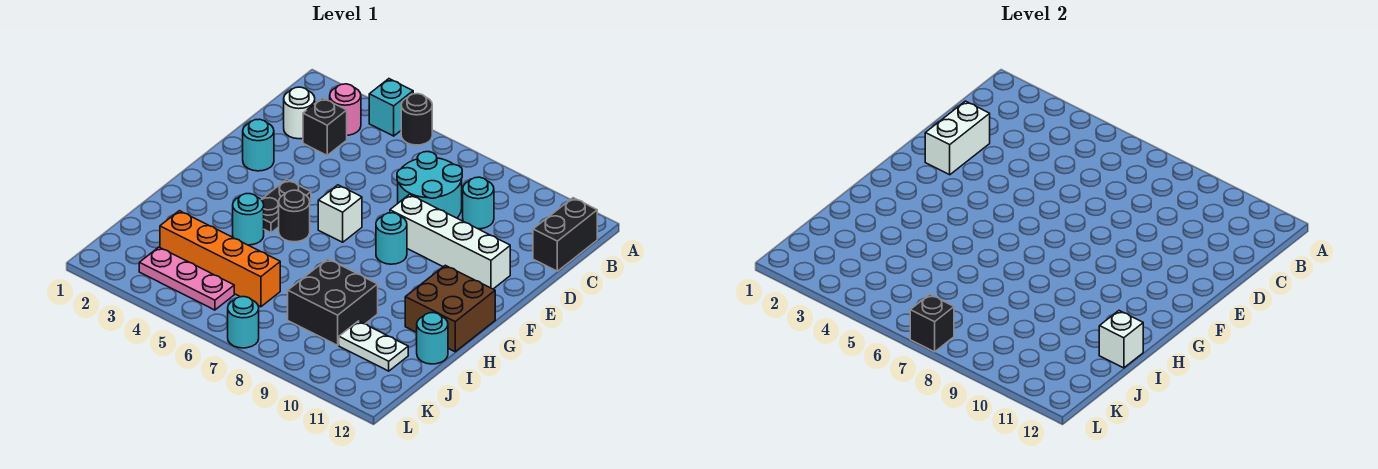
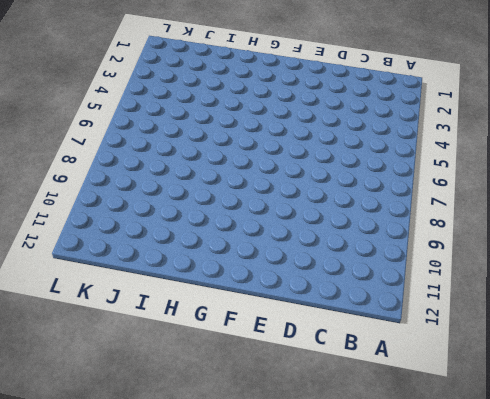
none -> cyan brick A4 level 1
none -> black round brick A5 level 1
none -> pink round brick B3 level 1

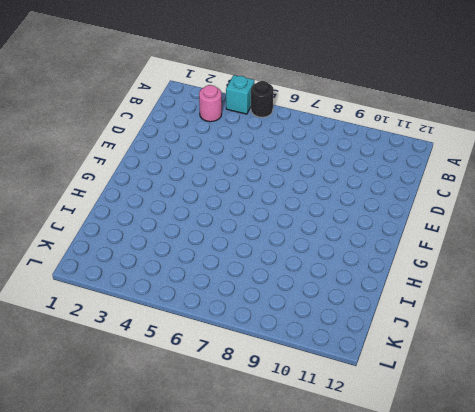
none -> black brick B12:C12 level 1
none -> white round brick C2 level 1
none -> black brick C3 level 1

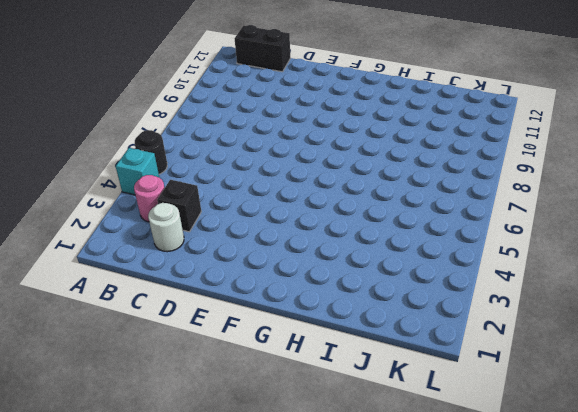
none -> cyan round brick C7:D8 level 1
none -> cyan round brick C9 level 1
none -> cyan round brick E2 level 1

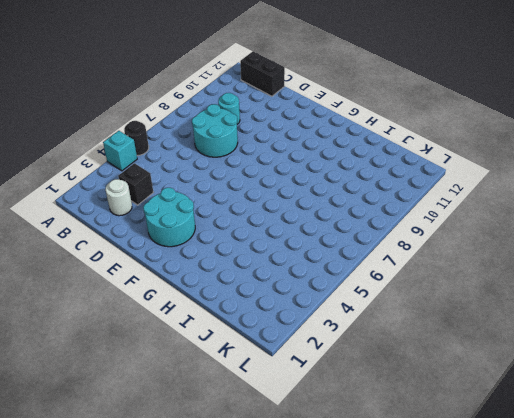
cyan round brick E2:F3 level 1 -> cyan round brick E2 level 1
none -> pink round brick B3 level 1
none -> white brick E8:E11 level 1
none -> black plate F4:G4 level 1

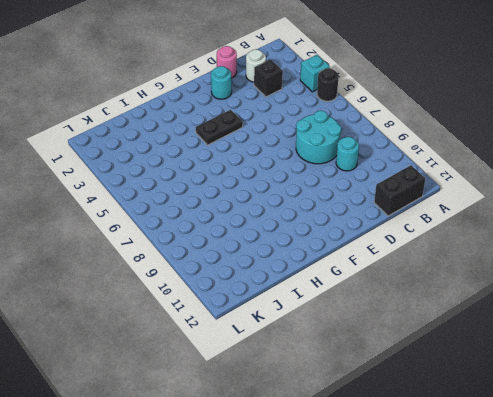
pink round brick D1 level 1 -> pink round brick B3 level 1
none -> white brick E8:E11 level 1
none -> white brick F6 level 1
none -> cyan round brick F8 level 1

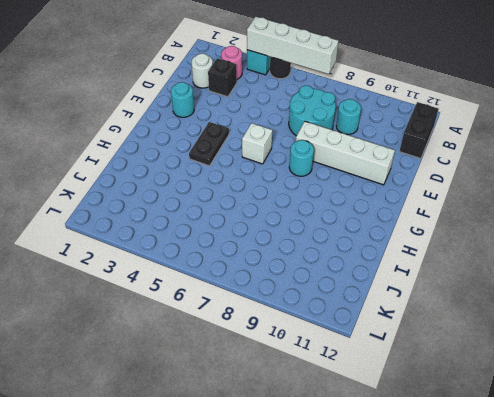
white brick A4:A7 level 2 -> none
none -> black round brick G5 level 1
none -> brown brick G11:H12 level 1
none -> cyan round brick H4 level 1

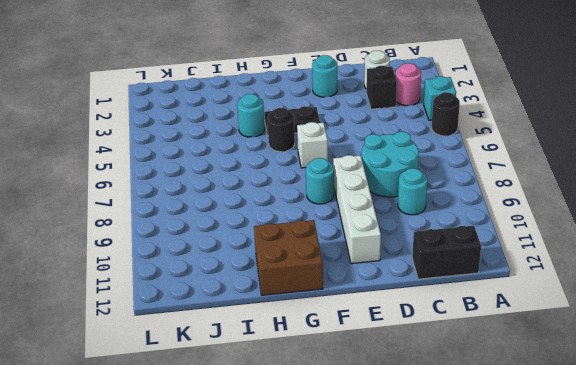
none -> black brick I8:J9 level 1
none -> cyan round brick I12 level 1
none -> orange brick J3:J6 level 1

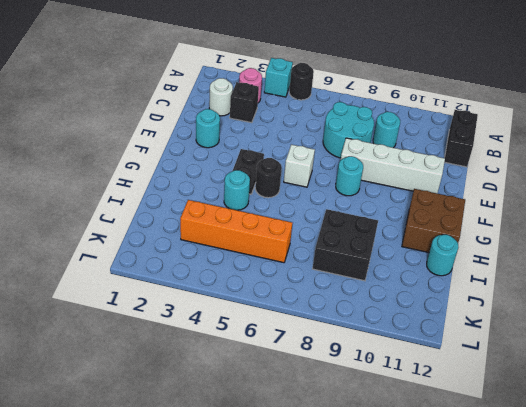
none -> white plate J10:J11 level 1
none -> pink plate K3:K5 level 1
none -> cyan round brick L7 level 1

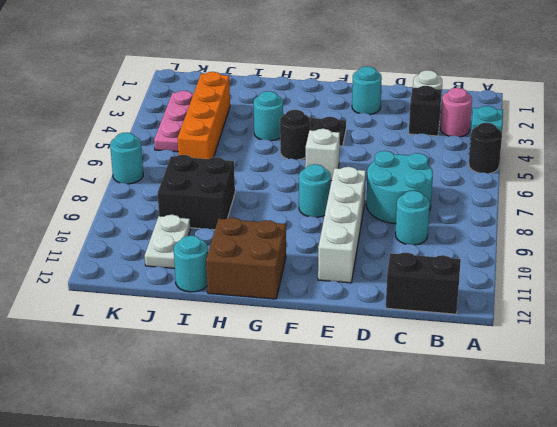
none -> white brick D2:E2 level 2
none -> white brick I12 level 2
none -> black brick L7 level 2

